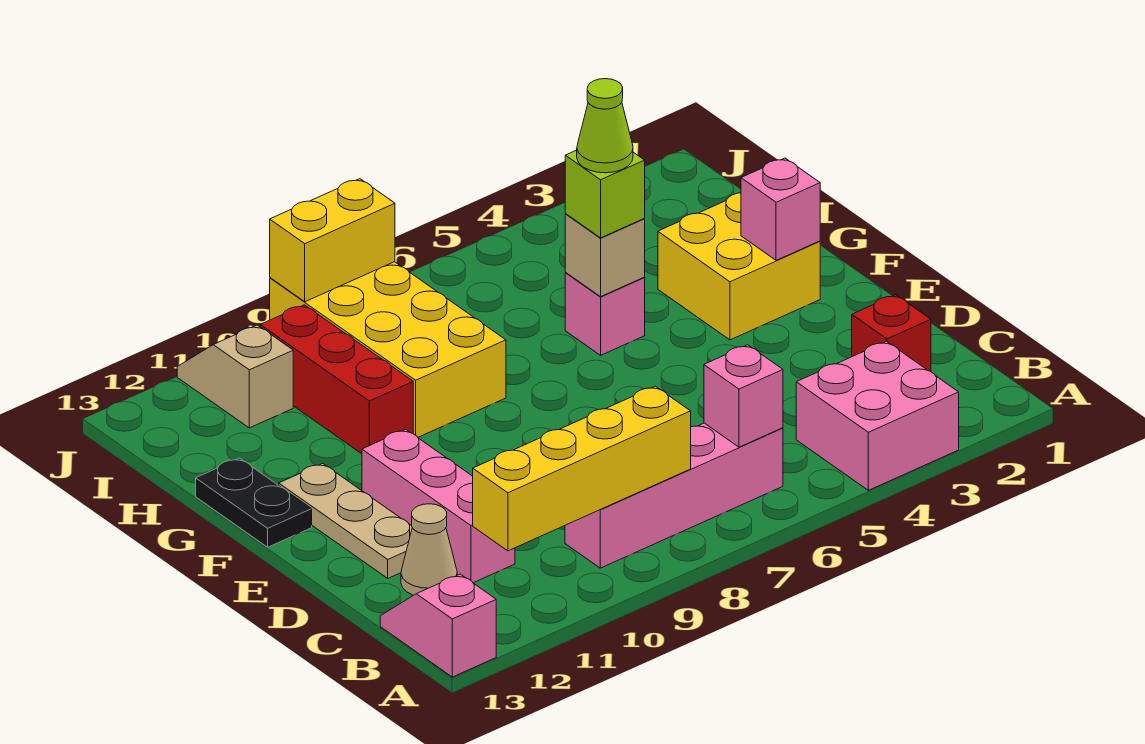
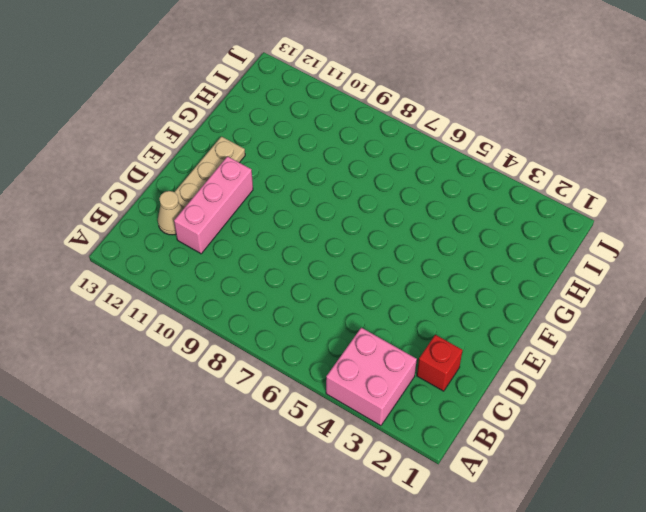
none -> pink slope A13:B13 level 1 top A
none -> pink brick B6:B9 level 1
none -> yellow brick F2:G3 level 1

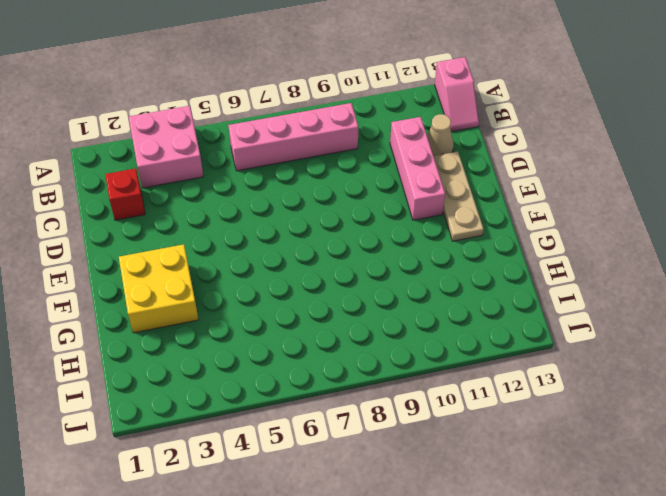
none -> black plate F13:G13 level 1
none -> pink brick G5 level 1
none -> yellow brick G8:J9 level 1

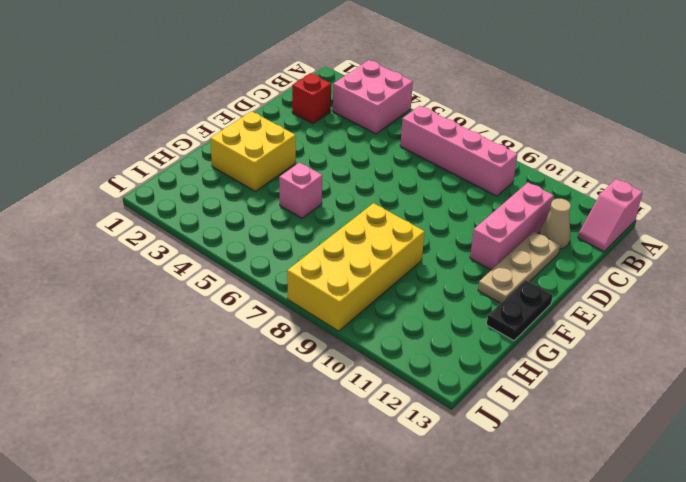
none -> red brick G10:I10 level 1
none -> tan slope I11:J11 level 1 top I
none -> pink brick B6 level 2

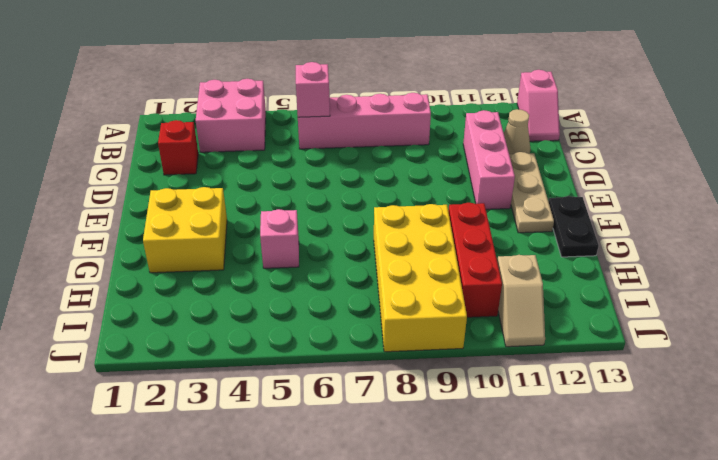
none -> yellow brick B8:B11 level 2
none -> pink brick F2 level 2
none -> tan brick G5 level 2

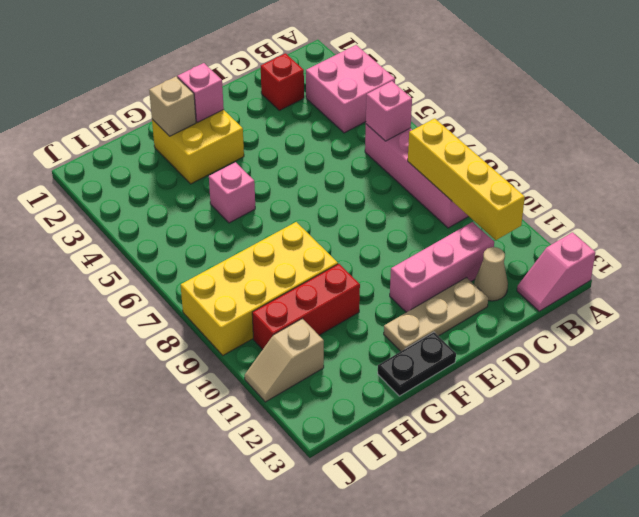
tan brick G2 level 2 -> tan brick G5 level 2
none -> yellow brick J8:J9 level 2
none -> lime brick G5 level 3
none -> lime cone G5 level 4

